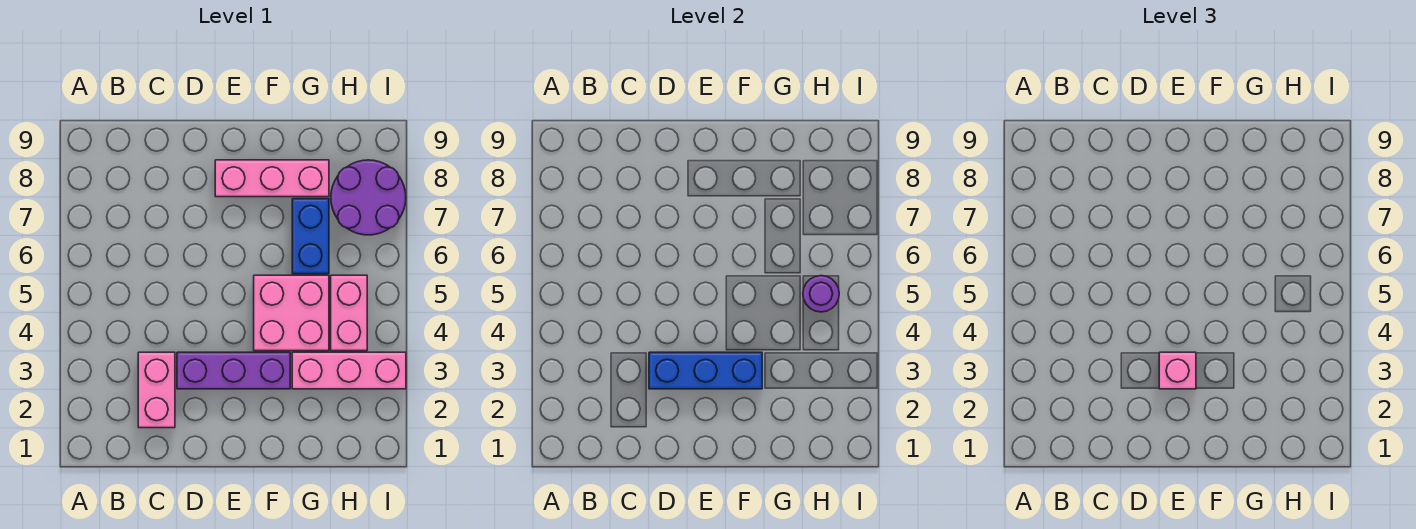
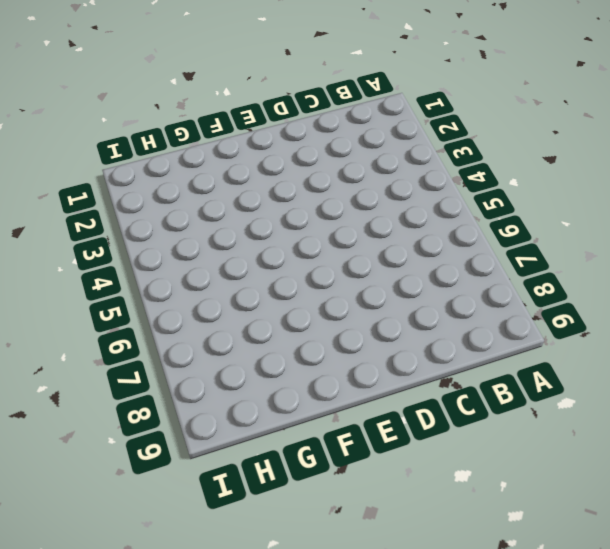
none -> pink brick C2:C3 level 1
none -> purple brick D3:F3 level 1

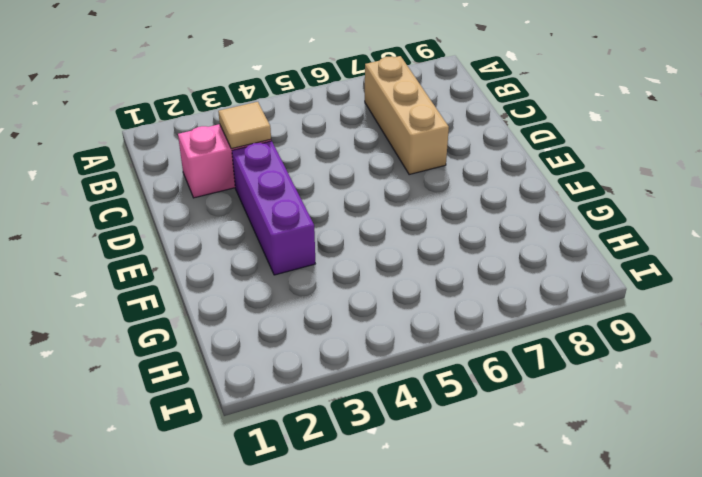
tan brick B7:D7 level 1 -> none
tan tile C3 level 2 -> none
none -> pink brick E8:G8 level 1
none -> pink brick F4:G5 level 1

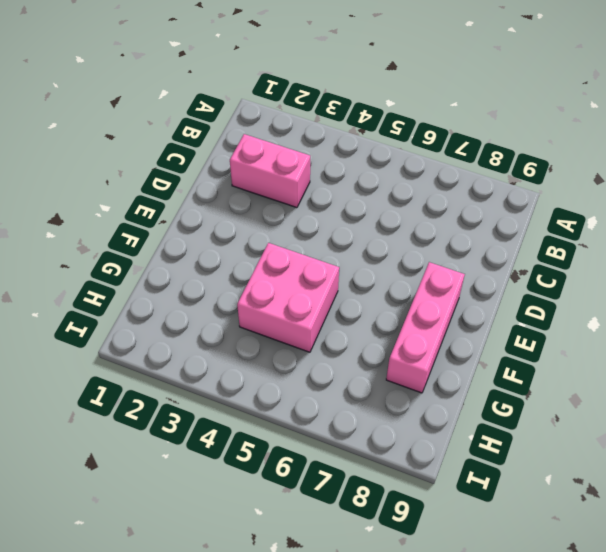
none -> purple brick D3:F3 level 1
none -> pink brick G3:I3 level 1

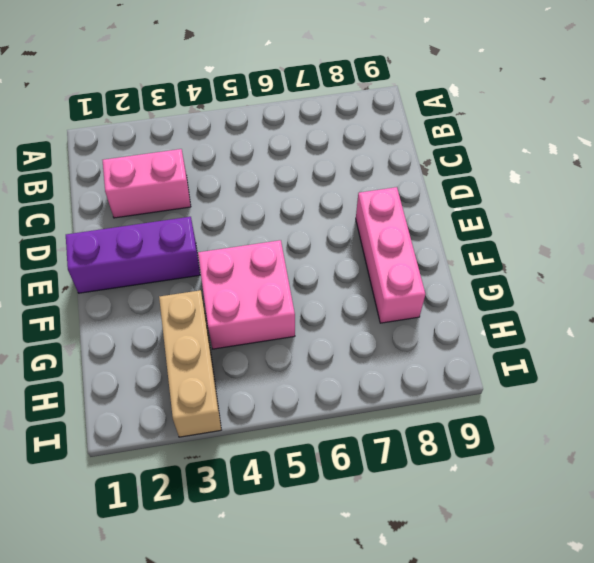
purple brick E1:E3 level 1 -> purple brick D3:F3 level 1
tan brick G3:I3 level 1 -> pink brick G3:I3 level 1
none -> blue brick G6:G7 level 1
none -> pink brick H4:H5 level 1

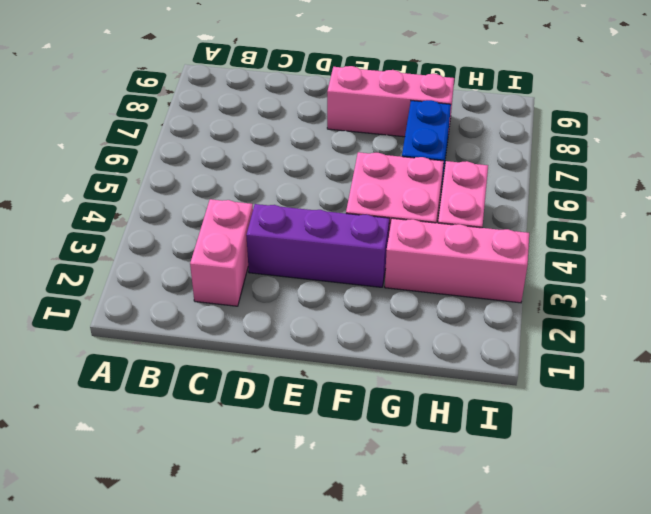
none -> purple round brick H7:I8 level 1
none -> blue brick D3:F3 level 2

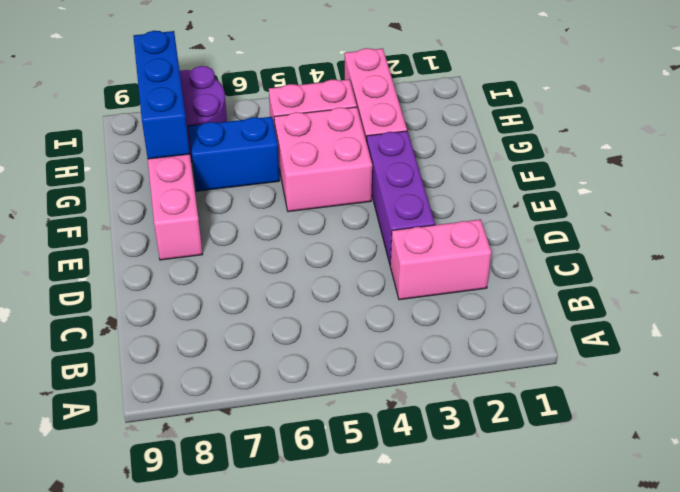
blue brick G8:I8 level 2 -> blue brick D3:F3 level 2
none -> purple round brick H5 level 2
none -> pink brick E3 level 3

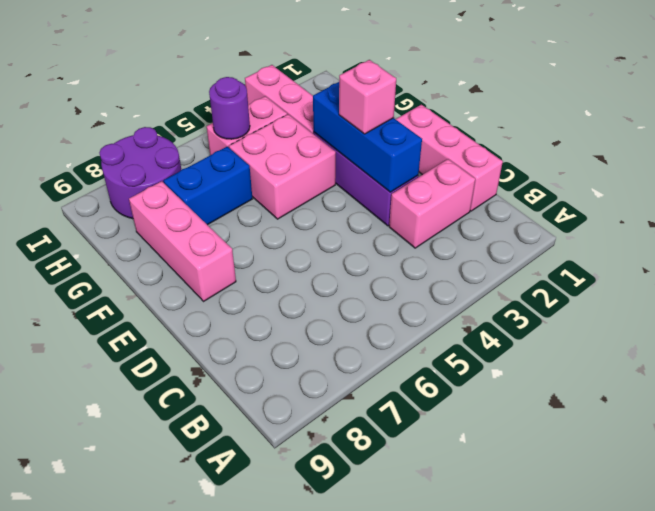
pink brick C1:E1 level 1 -> none

